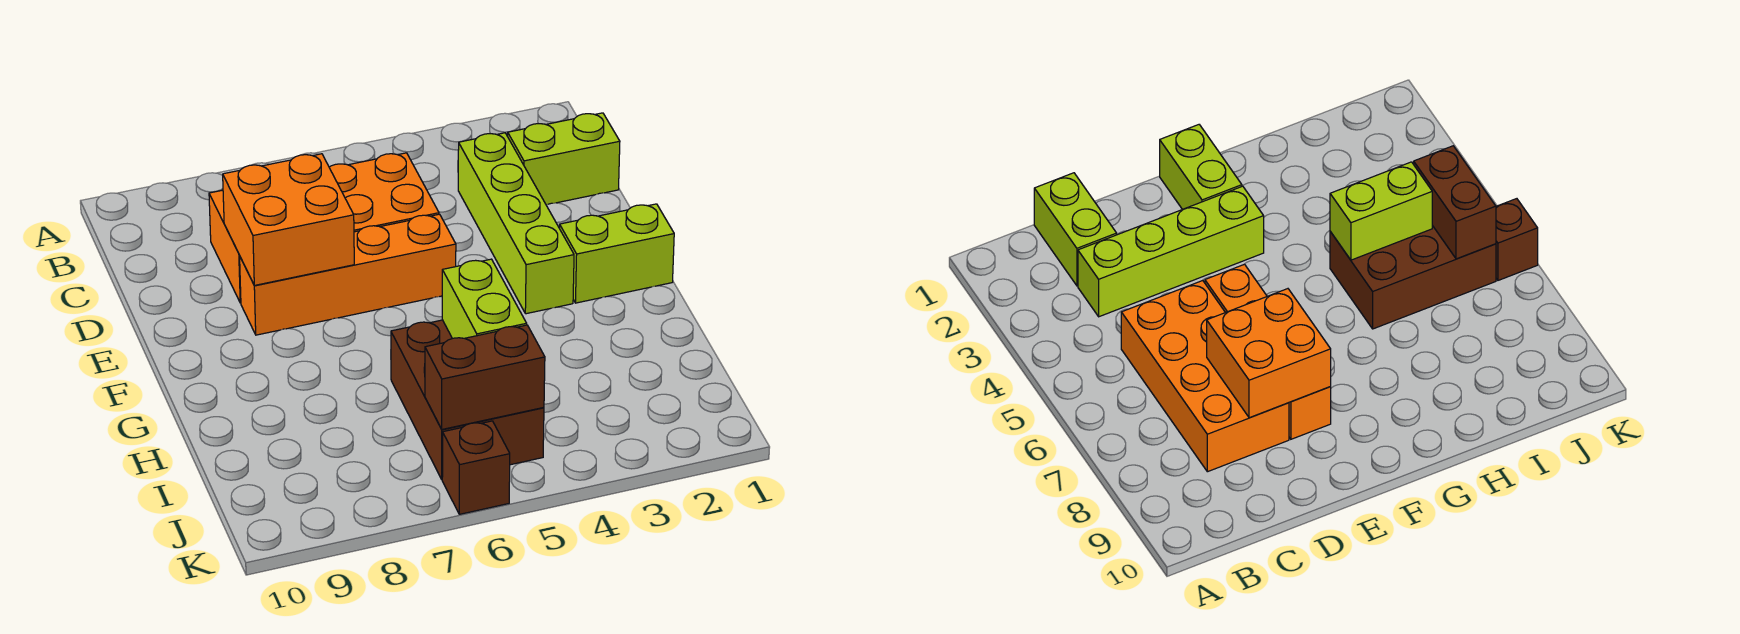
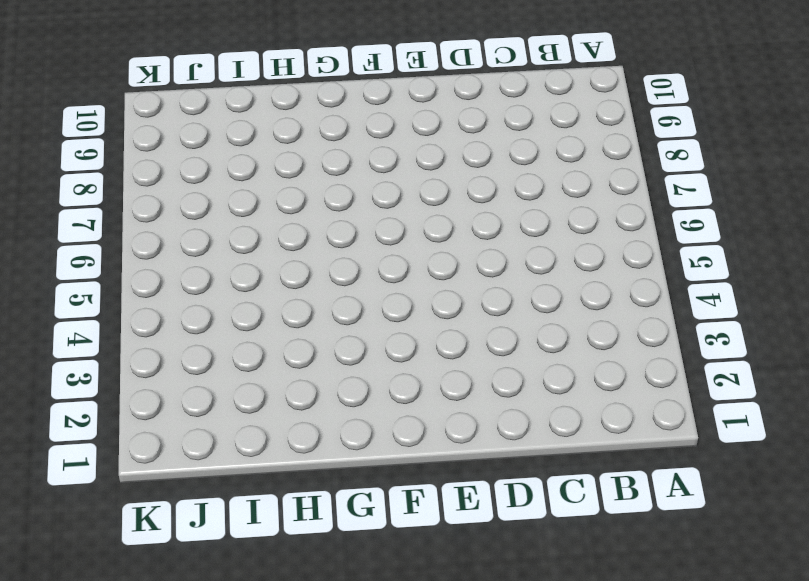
none -> lime brick C1:C2 level 1
none -> lime brick C3:F3 level 1

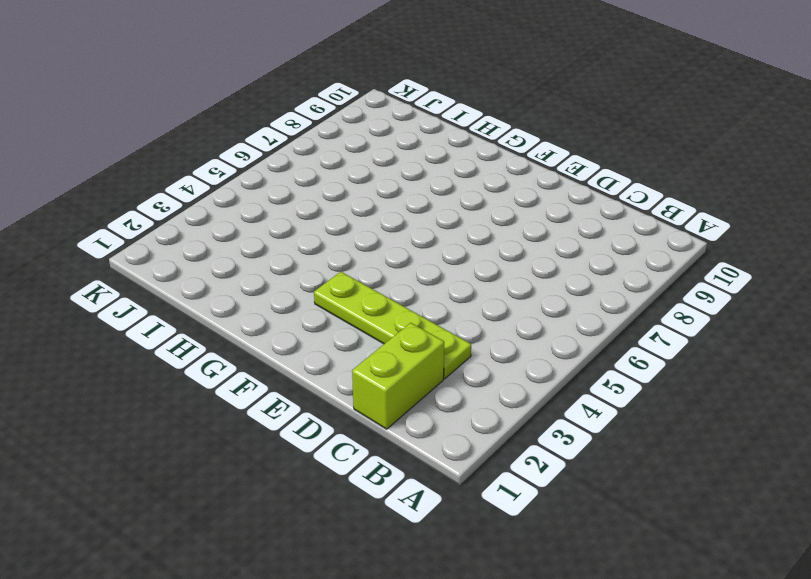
lime plate C3:F3 level 1 -> lime brick C3:F3 level 1
none -> orange brick C5:D8 level 1
none -> orange brick E5:E8 level 1

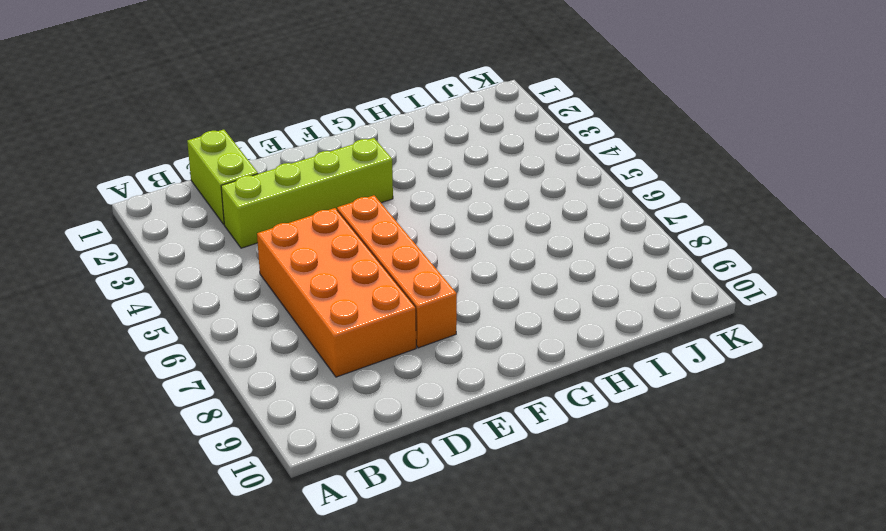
none -> lime brick F1:F2 level 1
none -> brown brick H5:J6 level 1

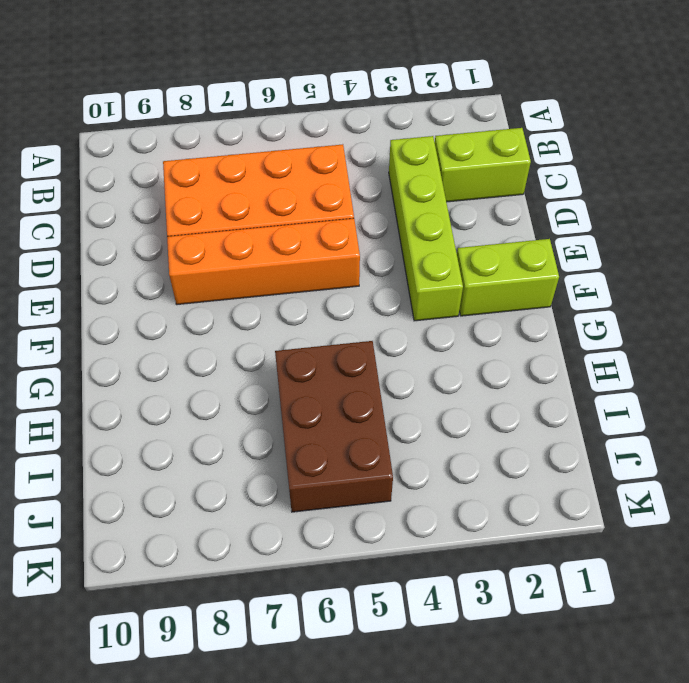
none -> brown brick K6 level 1
none -> orange brick D7:E8 level 2

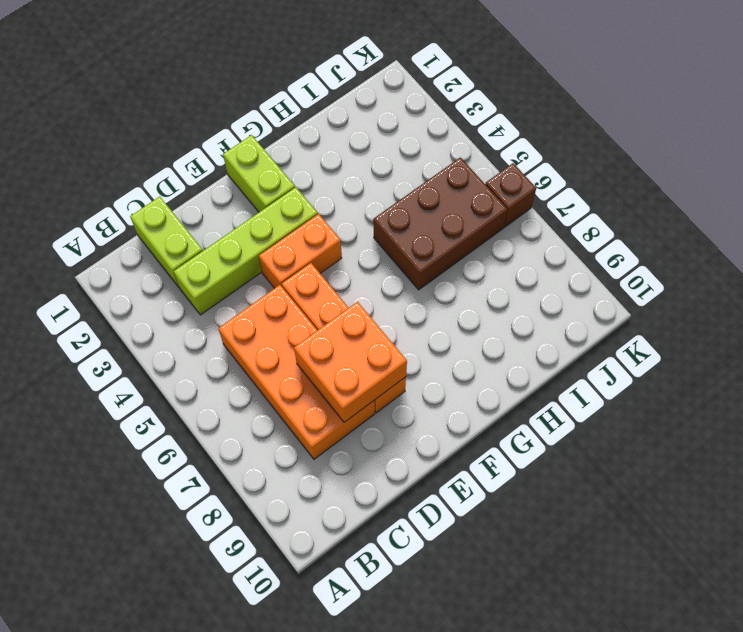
orange brick E4:F4 level 1 -> none
none -> lime brick H5:I5 level 2
none -> brown brick J5:J6 level 2

